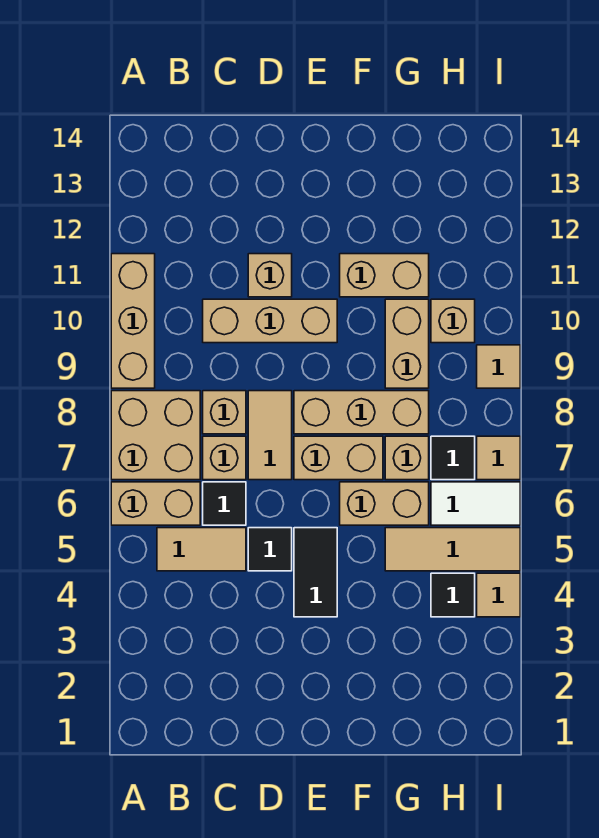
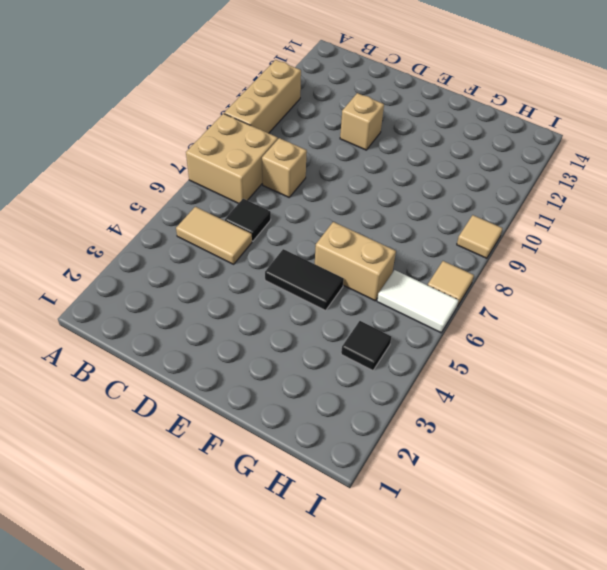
black tile E5:F5 level 1 -> black tile E4:E5 level 1
none -> tan brick A6:B6 level 1
none -> tan brick C7 level 1
none -> tan brick C10:E10 level 1

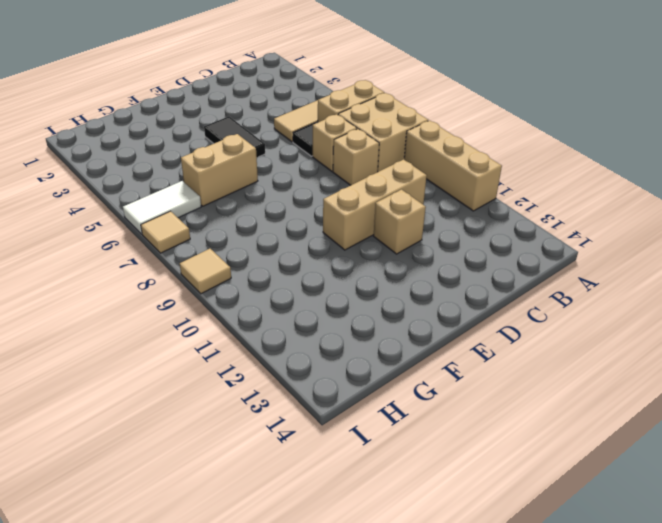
none -> black tile D5 level 1
none -> tan tile D7:D8 level 1
none -> tan brick E7:F7 level 1

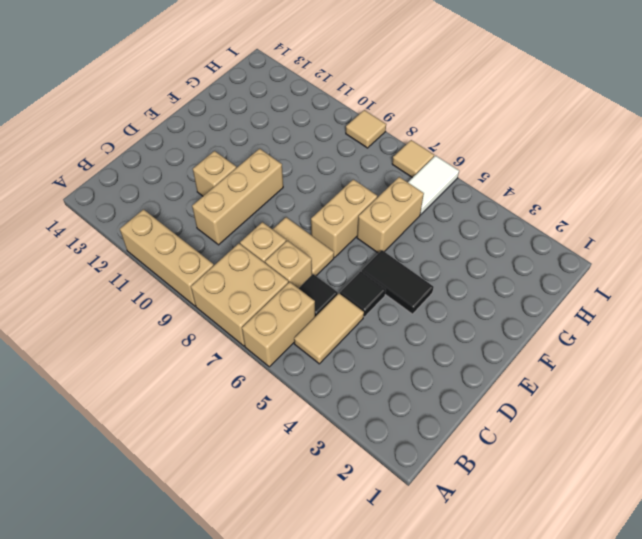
none -> tan brick E8:G8 level 1
none -> tan brick F11:G11 level 1
none -> tan tile G5:I5 level 1

